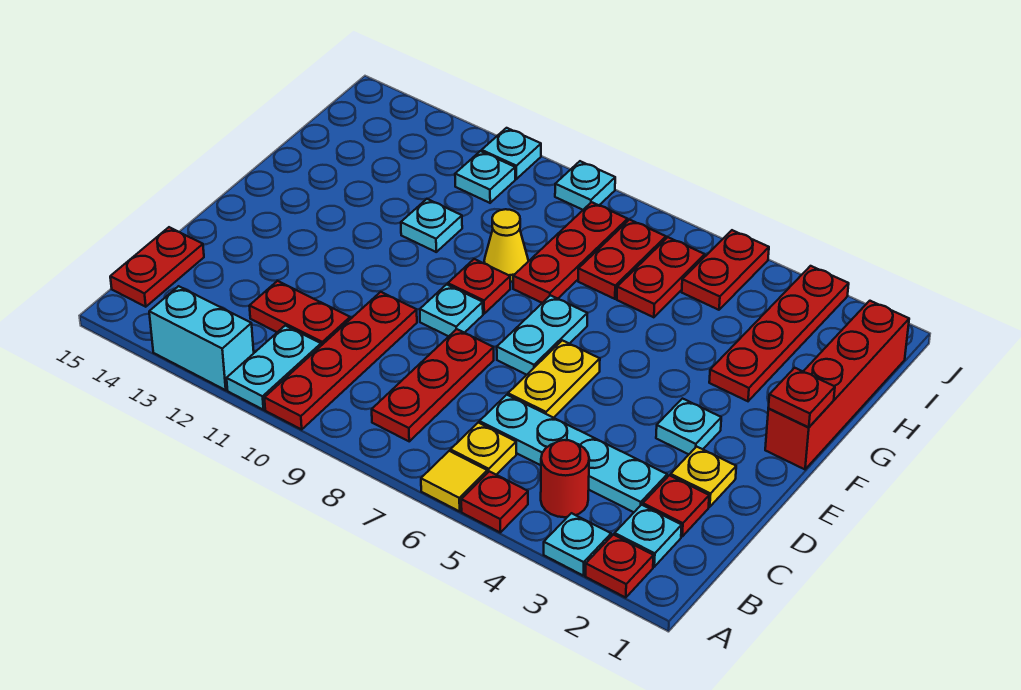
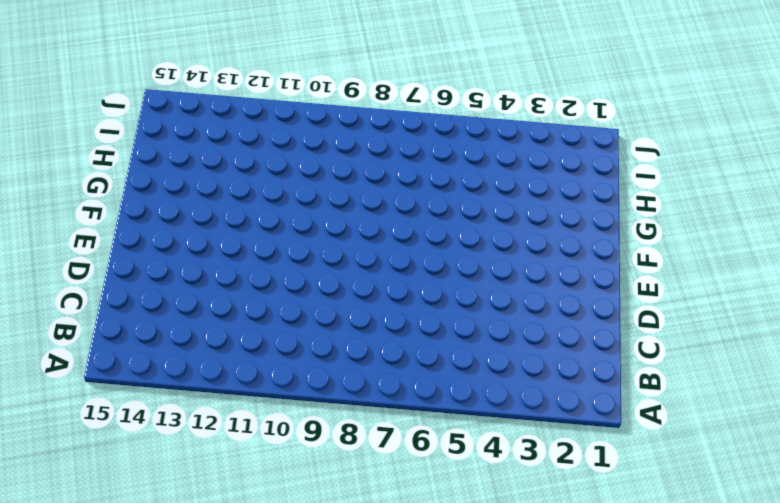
none -> red plate A2 level 1
none -> cyan plate A3 level 1
none -> red plate A5 level 1
none -> yellow tile A6 level 1

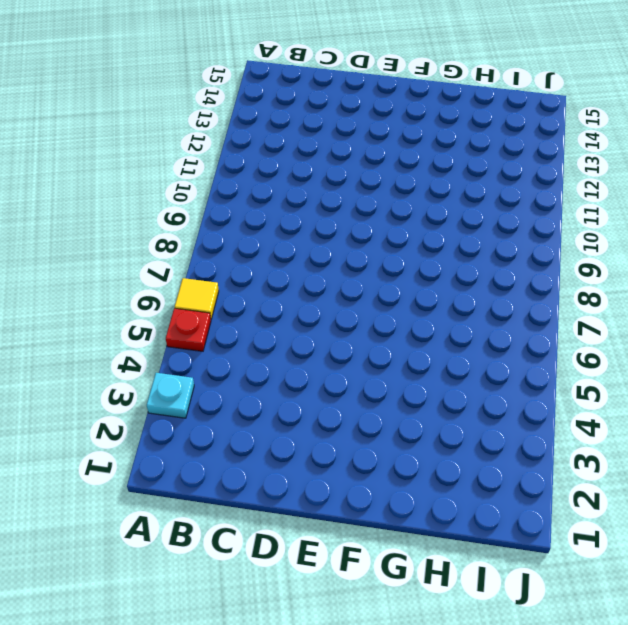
none -> red plate A2 level 1
none -> red plate A10:D10 level 1
none -> cyan plate A11:B11 level 1
none -> cyan brick A12:A13 level 1

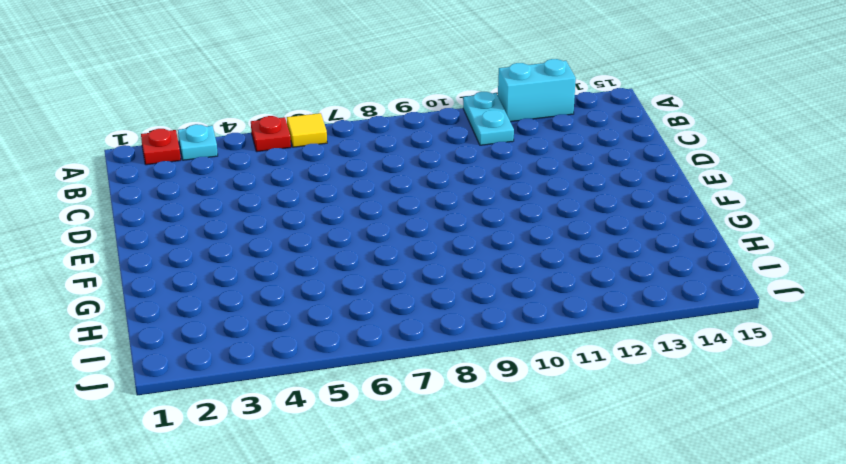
none -> red plate A10:D10 level 1
none -> cyan plate B2 level 1
none -> red round brick B4 level 1
none -> yellow plate B6 level 1

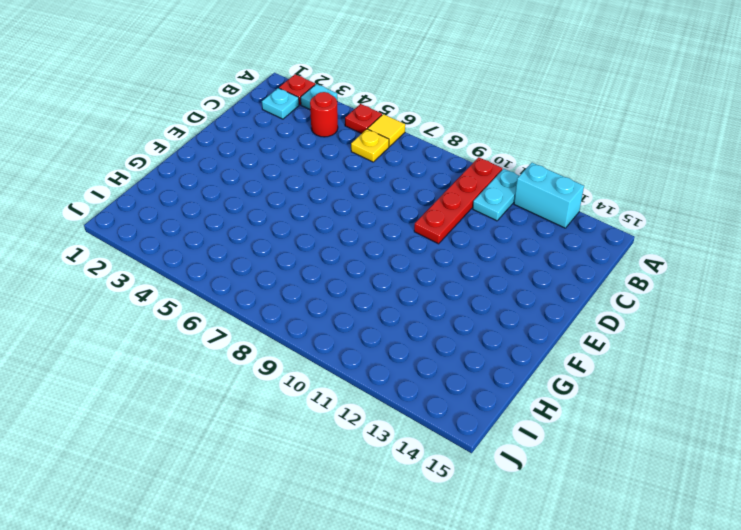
none -> red plate B8:D8 level 1
none -> red plate B15:C15 level 1
none -> red plate C2 level 1
none -> cyan plate C3:C6 level 1

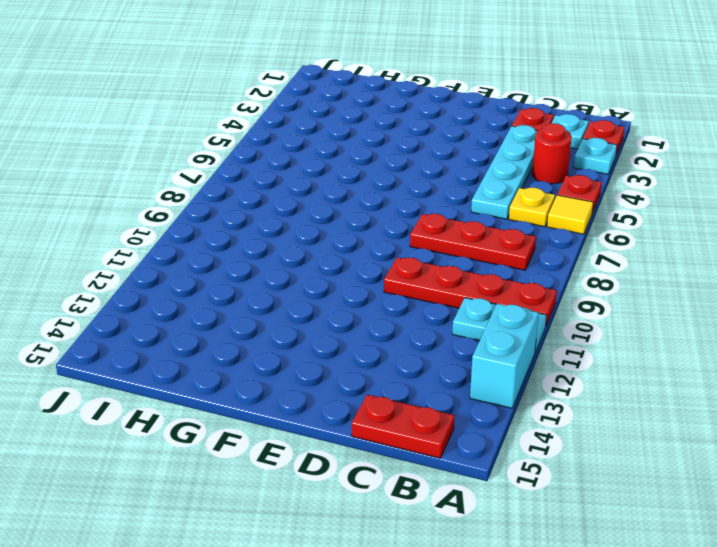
none -> red plate C11:C12 level 1
none -> yellow plate D2 level 1
none -> yellow plate D6:E6 level 1
none -> cyan plate E3 level 1

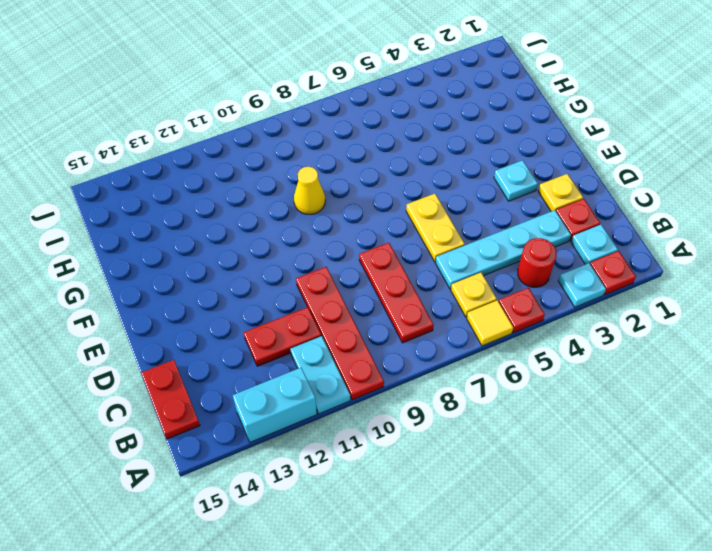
none -> cyan plate E7:F7 level 1
none -> cyan plate E9 level 1
none -> red brick F1:I1 level 1
none -> red plate F9 level 1

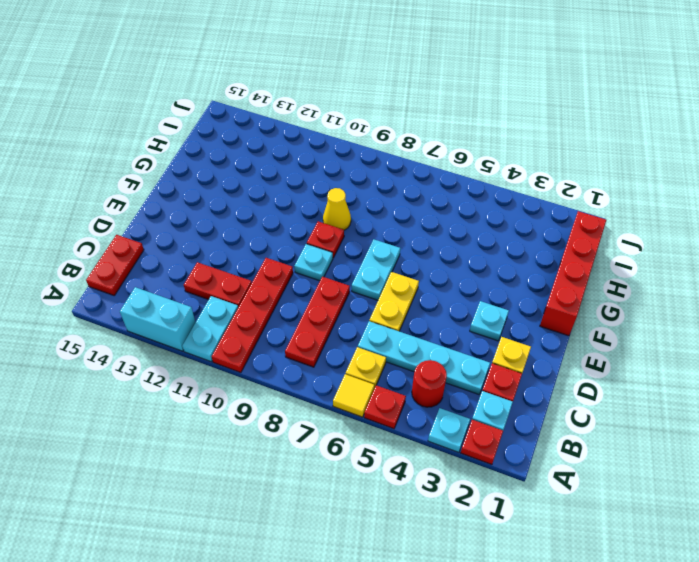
none -> red plate G3:J3 level 1
none -> red plate G8:I8 level 1
none -> cyan plate G11 level 1
none -> red plate H6:I6 level 1

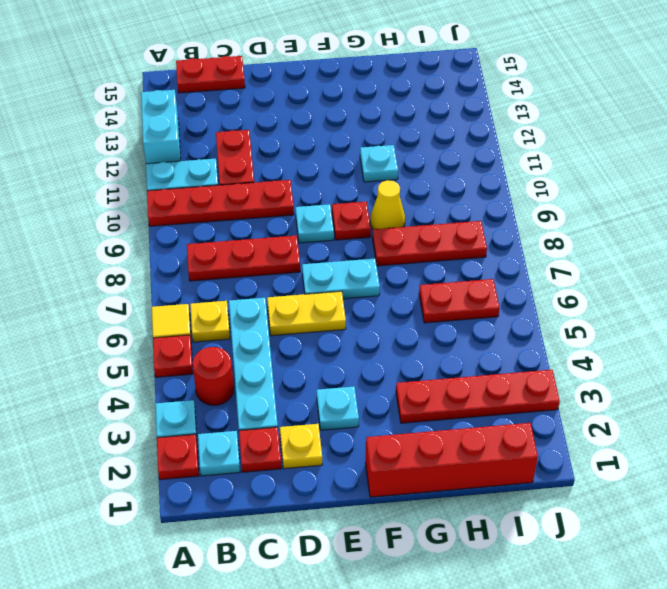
none -> red plate H7:I7 level 1
none -> red plate I5:J5 level 1
none -> cyan plate I11 level 1
none -> cyan plate J9 level 1

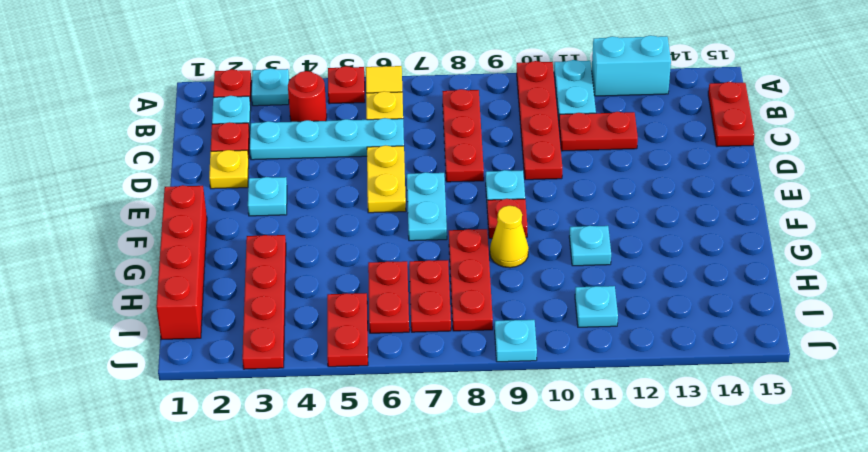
none -> cyan plate J11 level 1
none -> red plate F1 level 2

